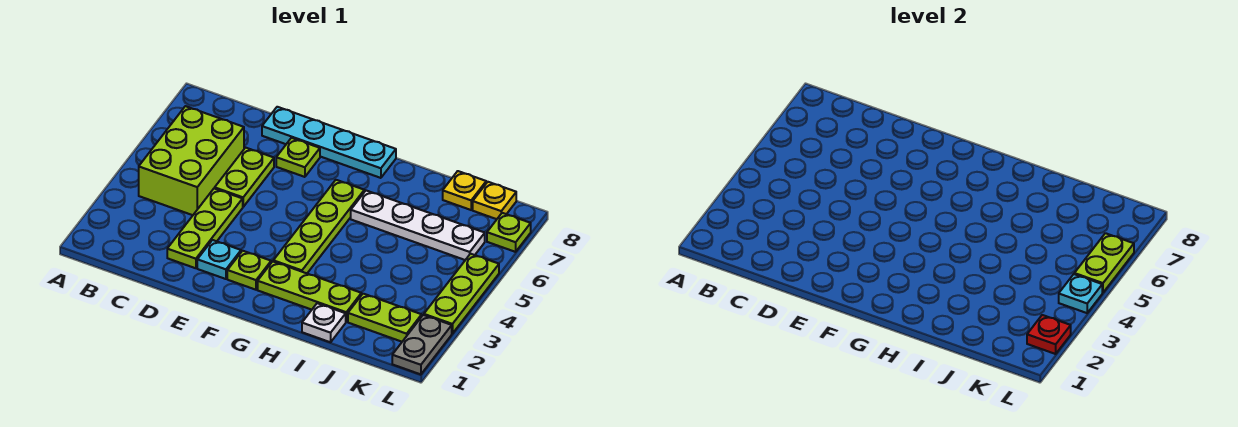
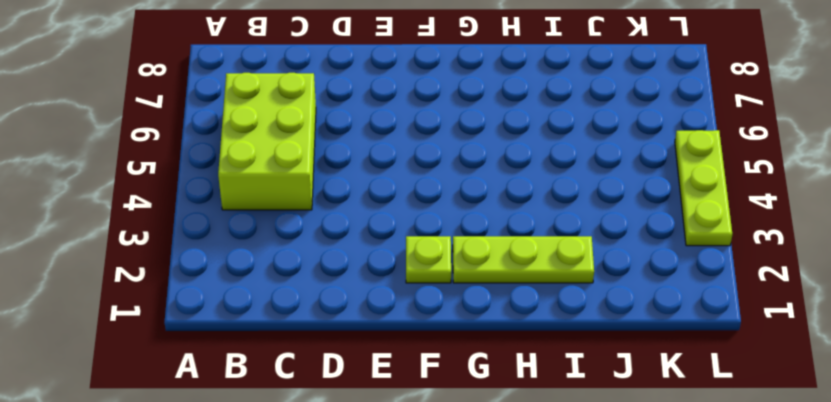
none -> lime plate D2:D4 level 1
none -> lime plate D5:D6 level 1
none -> cyan plate D8:G8 level 1

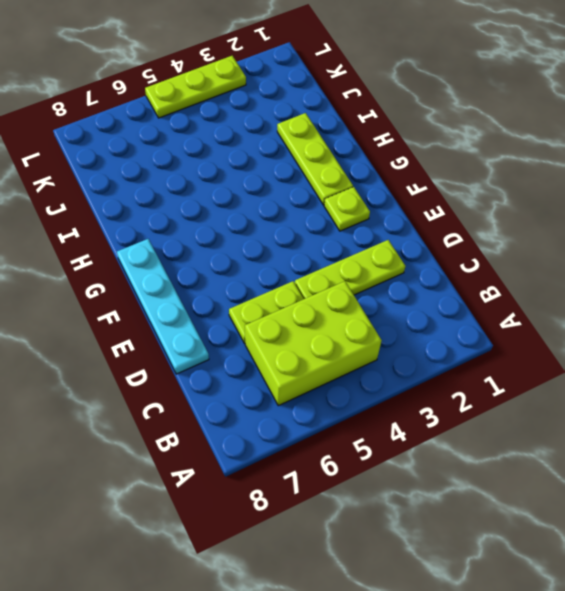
none -> cyan plate E2 level 1
none -> lime plate E7 level 1
none -> lime plate G3:G6 level 1

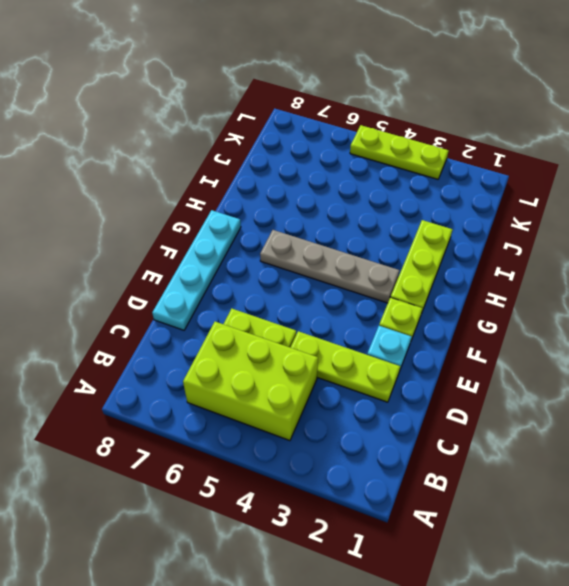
grey plate G3:G6 level 1 -> lime plate G3:G6 level 1
none -> lime plate E7 level 1
none -> white plate H6:K6 level 1
none -> white plate I1 level 1

